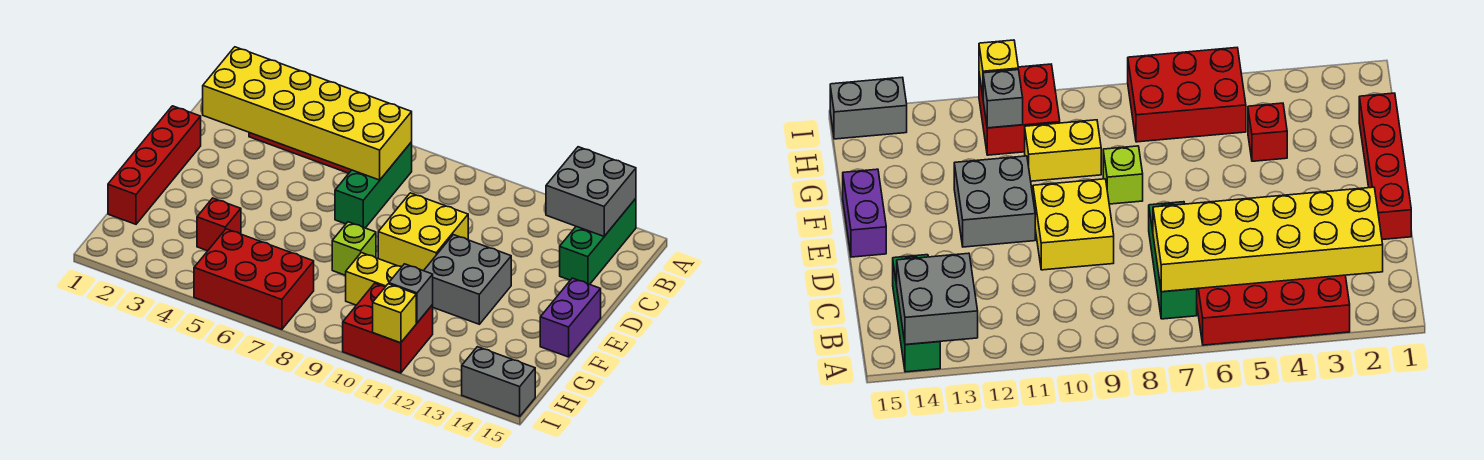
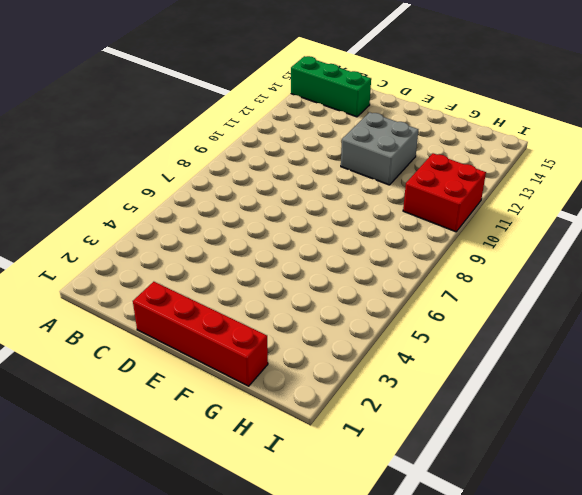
none -> red brick A3:B6 level 1
none -> green brick B7:D7 level 1
none -> yellow brick D9:E10 level 1

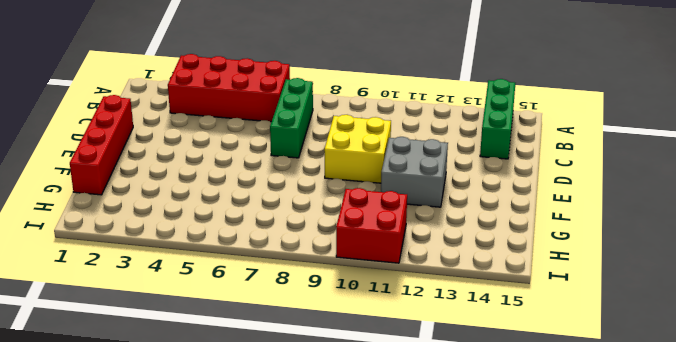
none -> purple brick E15:F15 level 1
none -> lime brick F8 level 1
none -> red brick G4 level 1

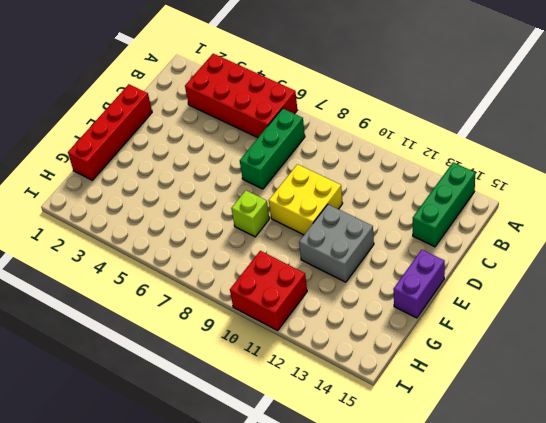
none -> red brick G4 level 1
none -> yellow brick G9:G10 level 1
none -> red brick H5:I7 level 1

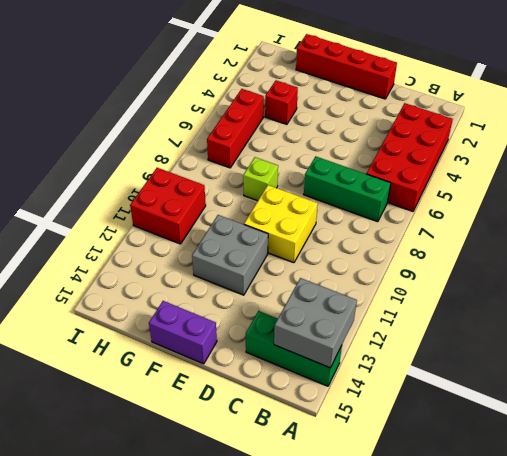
red brick H5:H7 level 1 -> red brick H5:I7 level 1
none -> yellow brick G9:G10 level 1
none -> grey brick I14:I15 level 1
none -> yellow brick B2:C7 level 2

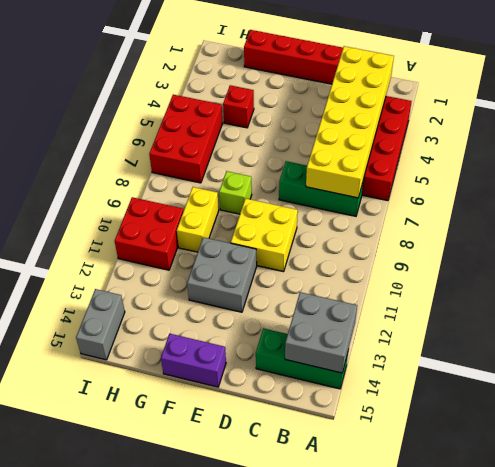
none -> grey brick H11 level 2
none -> yellow brick I11 level 2

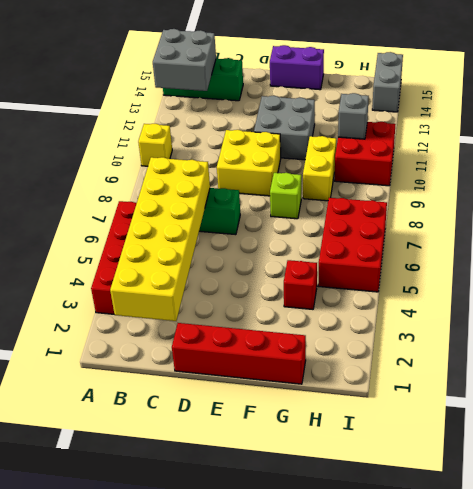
yellow brick A10 level 1 -> yellow brick I11 level 2

